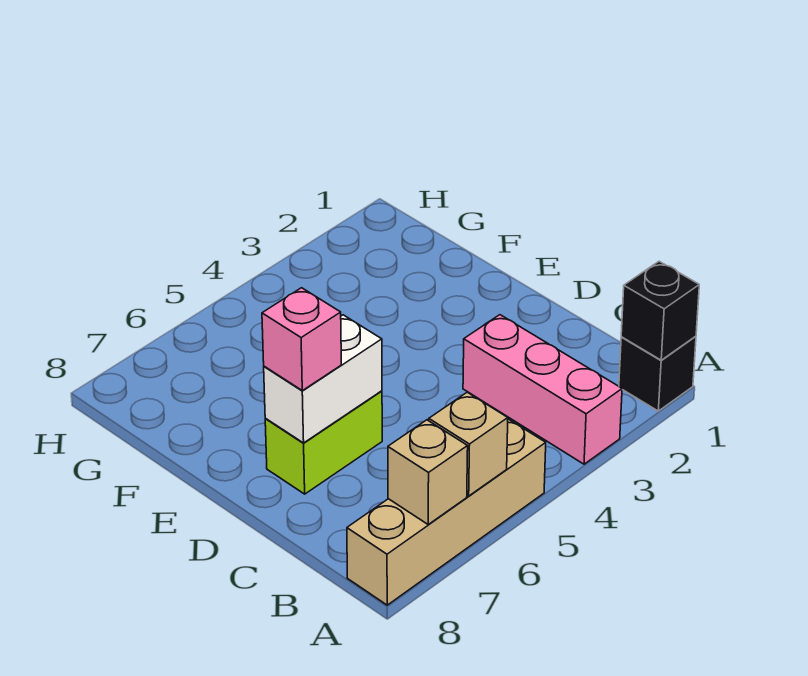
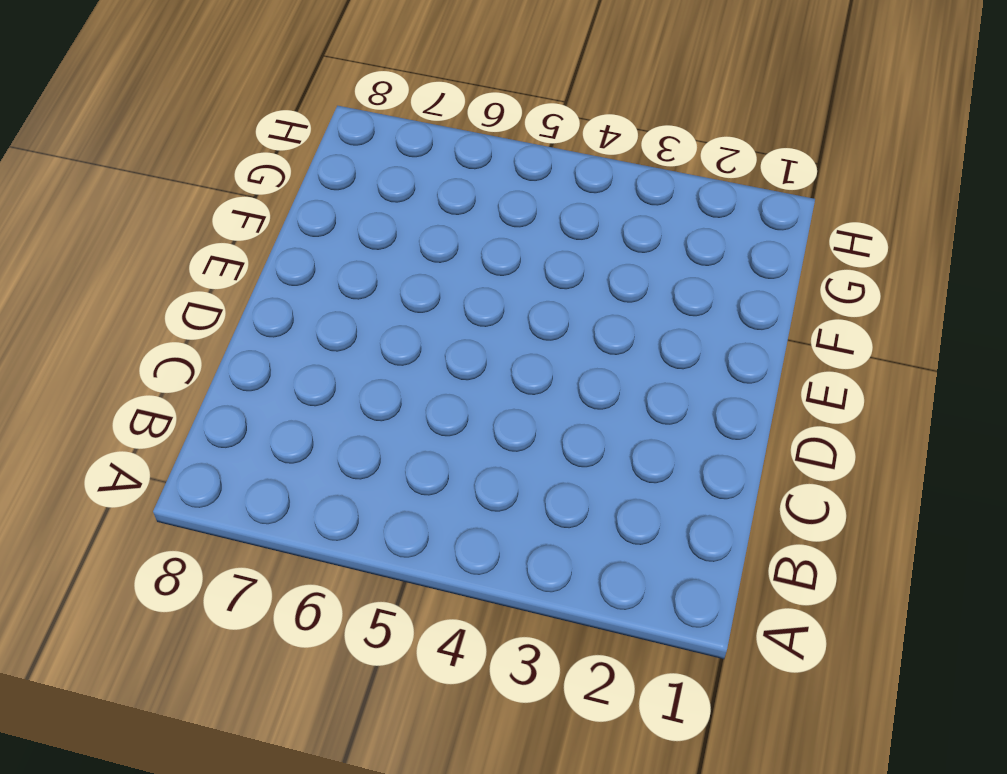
none -> black brick A1 level 1
none -> pink brick A3:C3 level 1

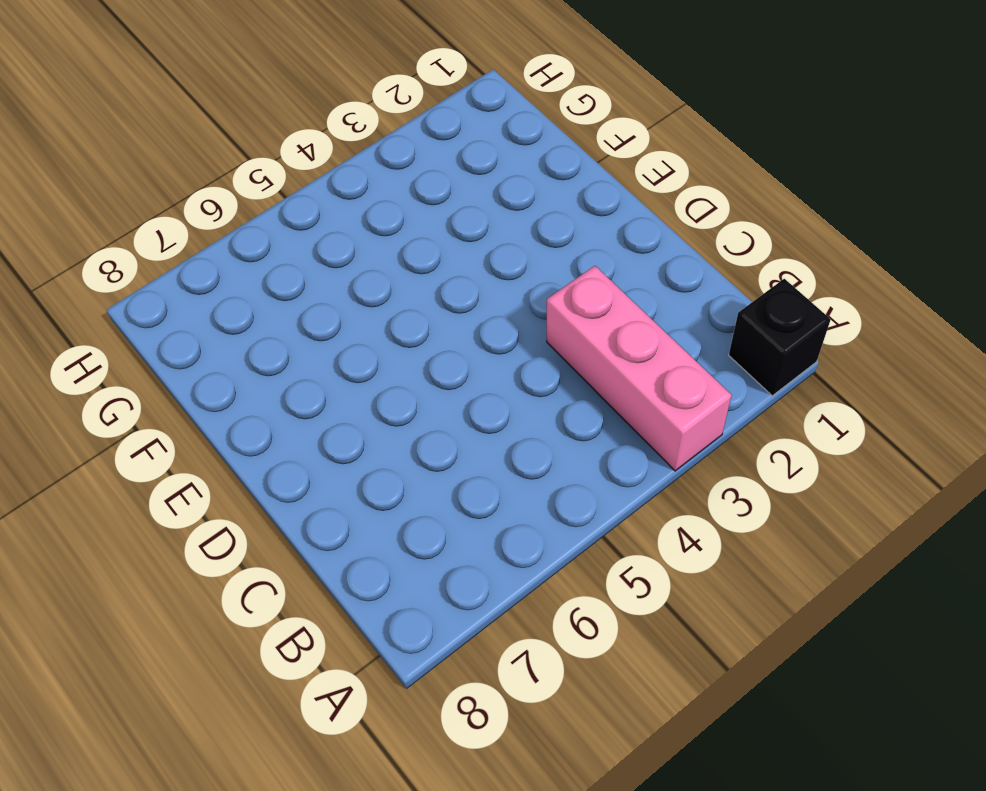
none -> tan brick A5:A8 level 1
none -> lime brick D6:D7 level 1

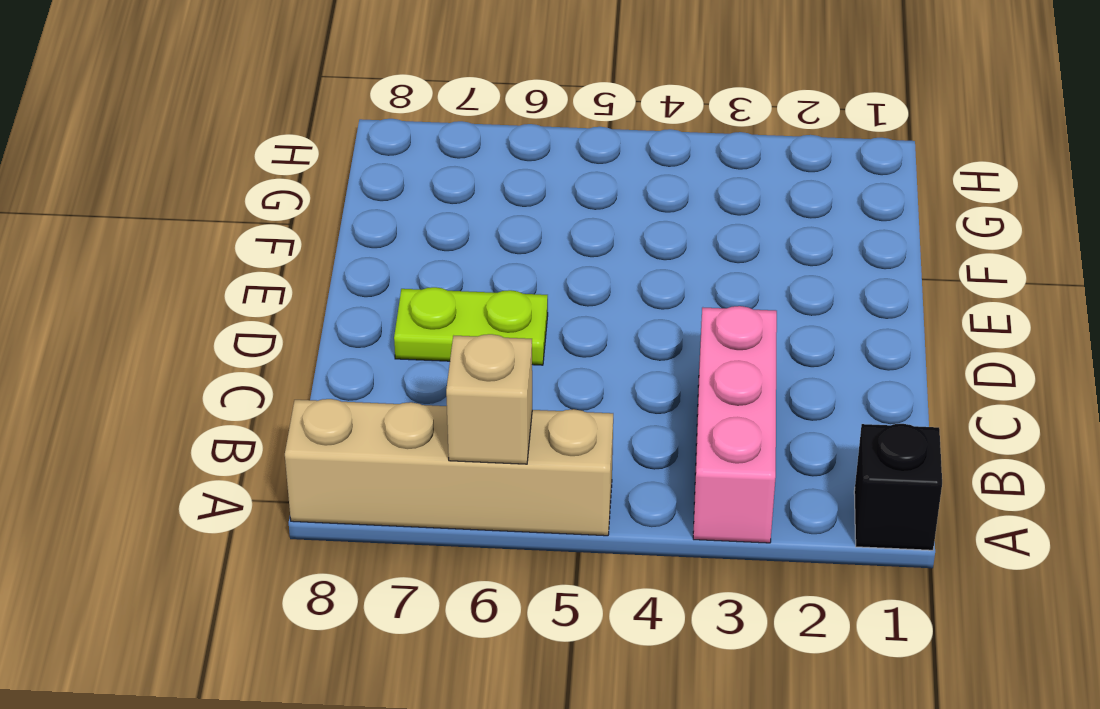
lime plate D6:D7 level 1 -> lime brick D6:D7 level 1
none -> black brick A1 level 2
none -> tan brick A7 level 2

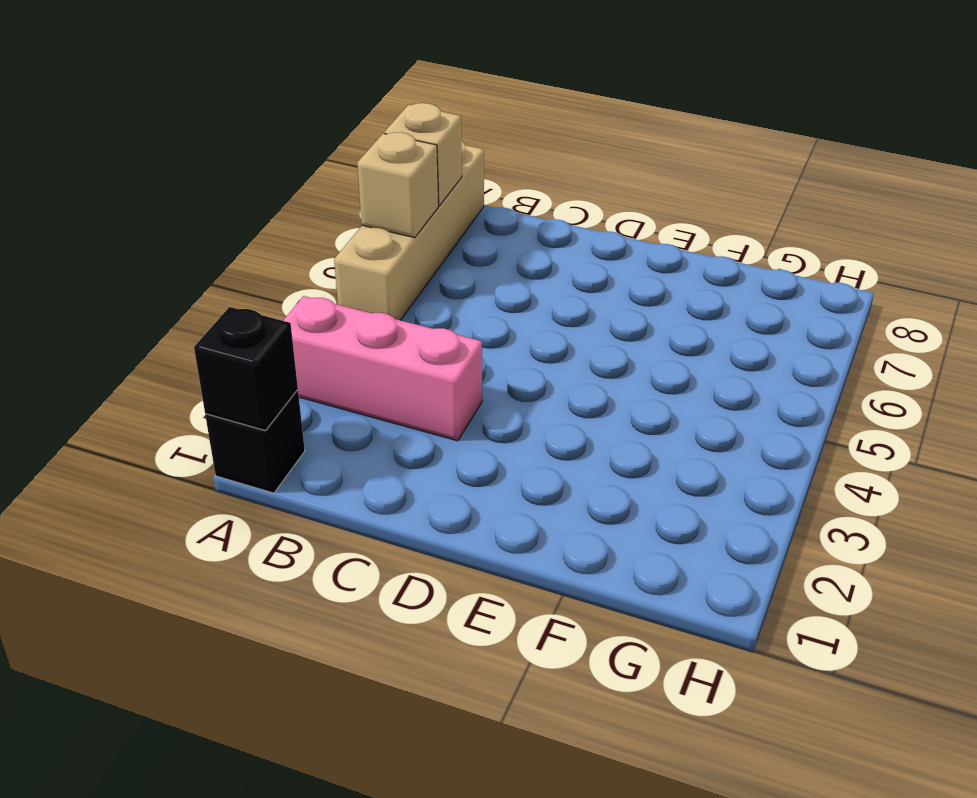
none -> lime brick D6:D7 level 1
none -> white brick D6:D7 level 2

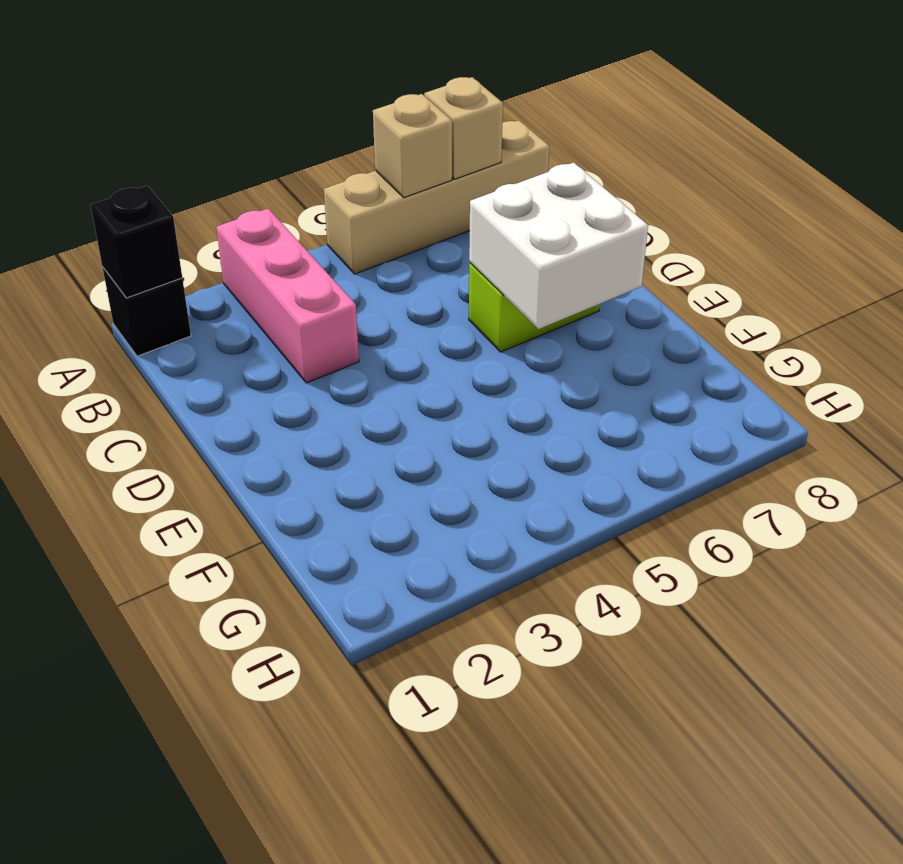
white brick D6:E7 level 2 -> white brick D6:D7 level 2
none -> pink brick D7 level 3

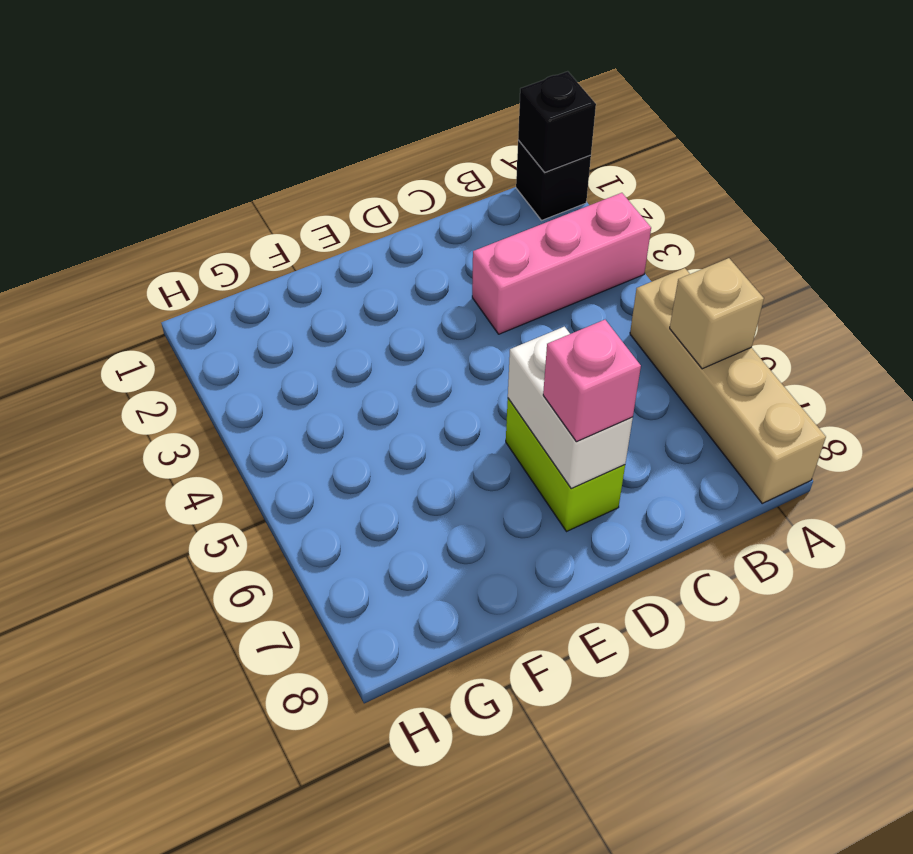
none -> tan brick A7 level 2

